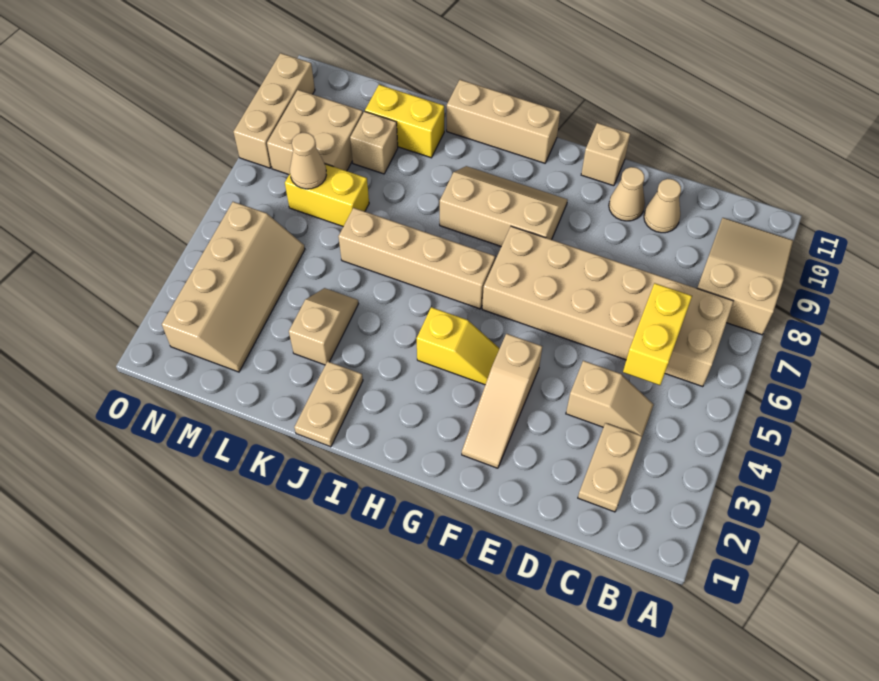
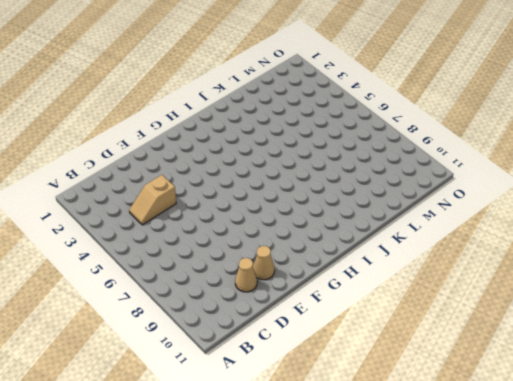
none -> tan slope A8:B10 level 1 top 8
none -> tan brick B6:G7 level 1
none -> tan plate C2:C3 level 1

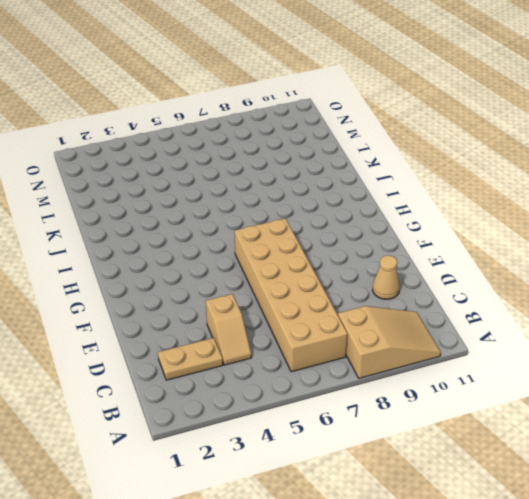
none -> tan cone E10 level 1
none -> tan slope F2:F4 level 1 top 4
none -> tan brick F11 level 1

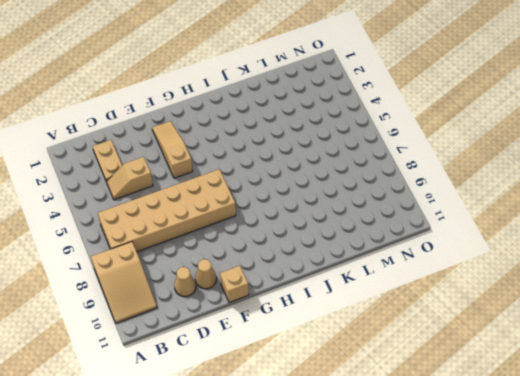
none -> yellow slope G4:H4 level 1 top H
none -> tan slope G8:I9 level 1 top 8
none -> tan brick H6:K6 level 1

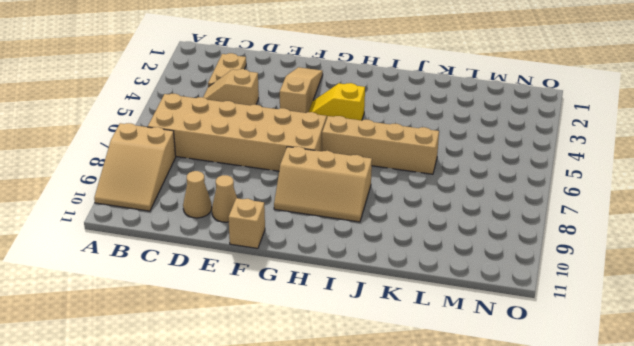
none -> tan brick H11:J11 level 1
none -> tan plate J1:J2 level 1
none -> tan slope K3:K4 level 1 top 3

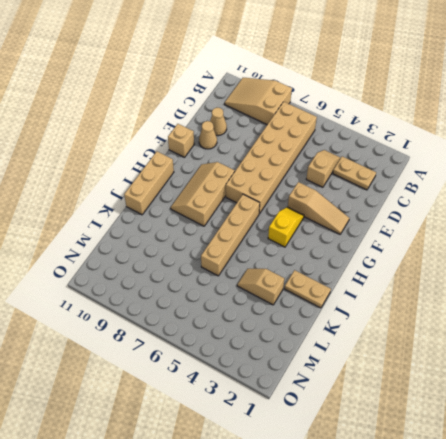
none -> yellow brick K10:L10 level 1
none -> yellow brick L7:M7 level 1
none -> tan brick L9 level 1

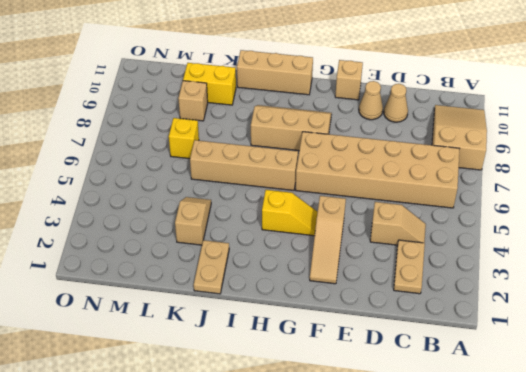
yellow brick L7 level 1 -> yellow brick L7:M7 level 1
none -> tan slope M2:N5 level 1 top N
none -> tan brick M8:N9 level 1
none -> tan brick O8:O10 level 1

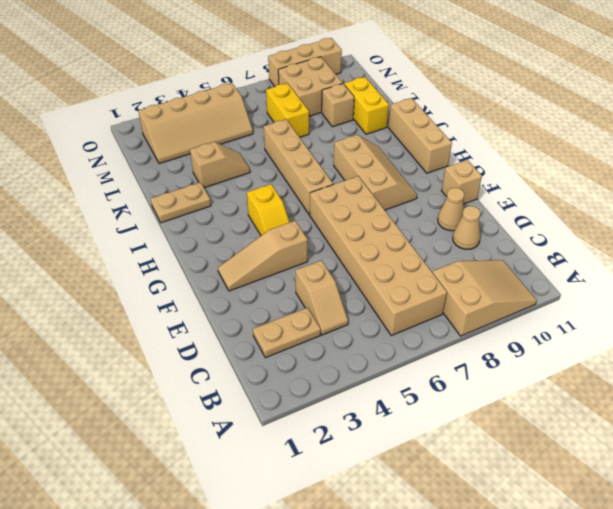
none -> yellow brick C5:C6 level 2
none -> tan cone M7 level 2

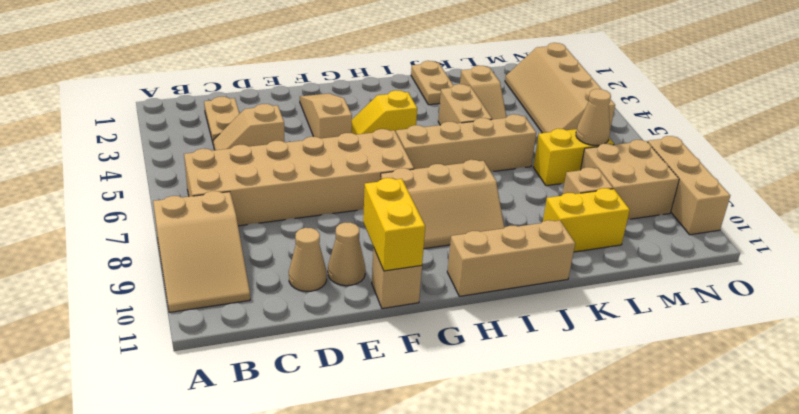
yellow brick F10:F11 level 2 -> yellow brick C5:C6 level 2
tan brick J4:J5 level 1 -> none

